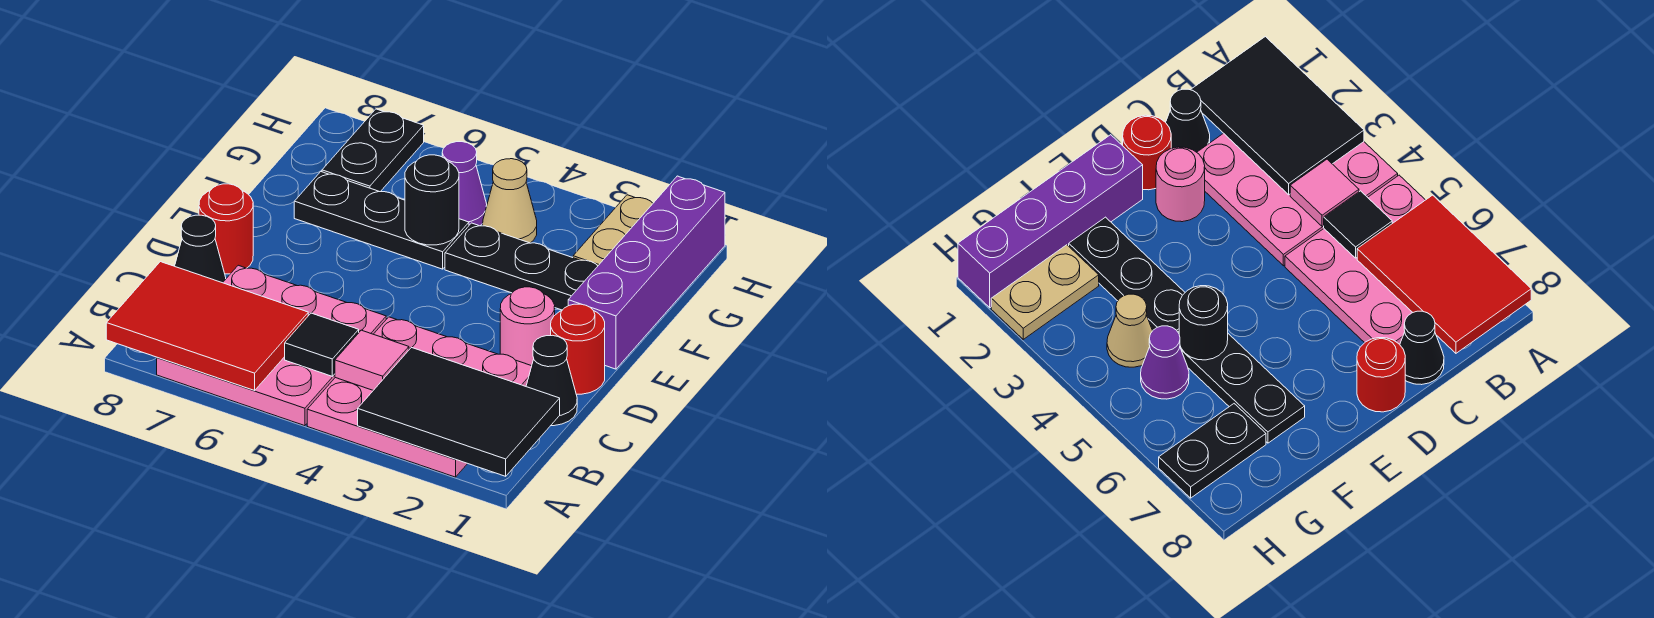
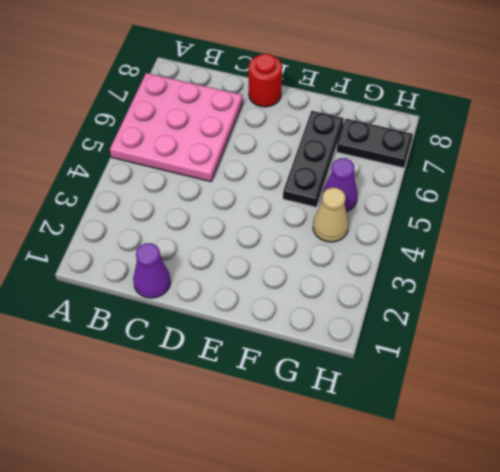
purple cone C1 level 1 -> black cone C1 level 1
none -> pink plate A2:C4 level 1
none -> black cone C8 level 1
none -> red round brick D1 level 1

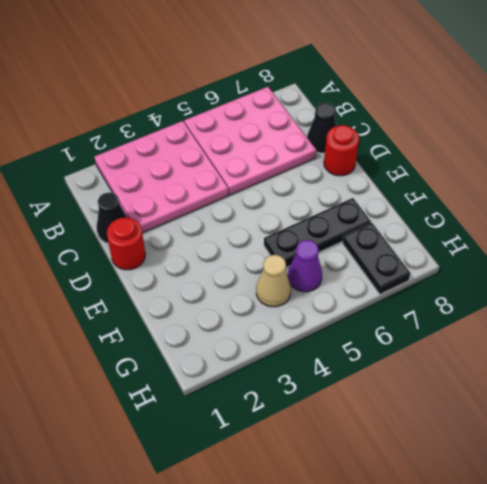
none -> pink round brick D2 level 1
none -> purple brick E1:H1 level 1
none -> black plate F2:F4 level 1

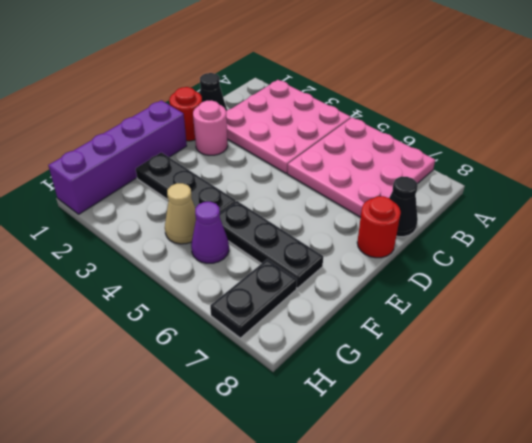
none -> tan plate G2:H2 level 1
none -> black tile A1:B3 level 2
none -> red tile A6:B8 level 2

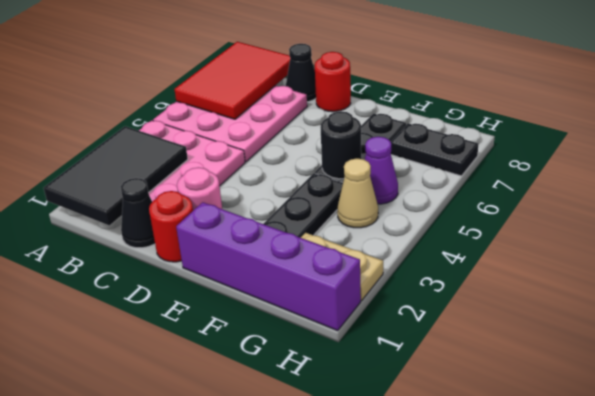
none -> pink tile B4 level 2
none -> black tile B5 level 2

